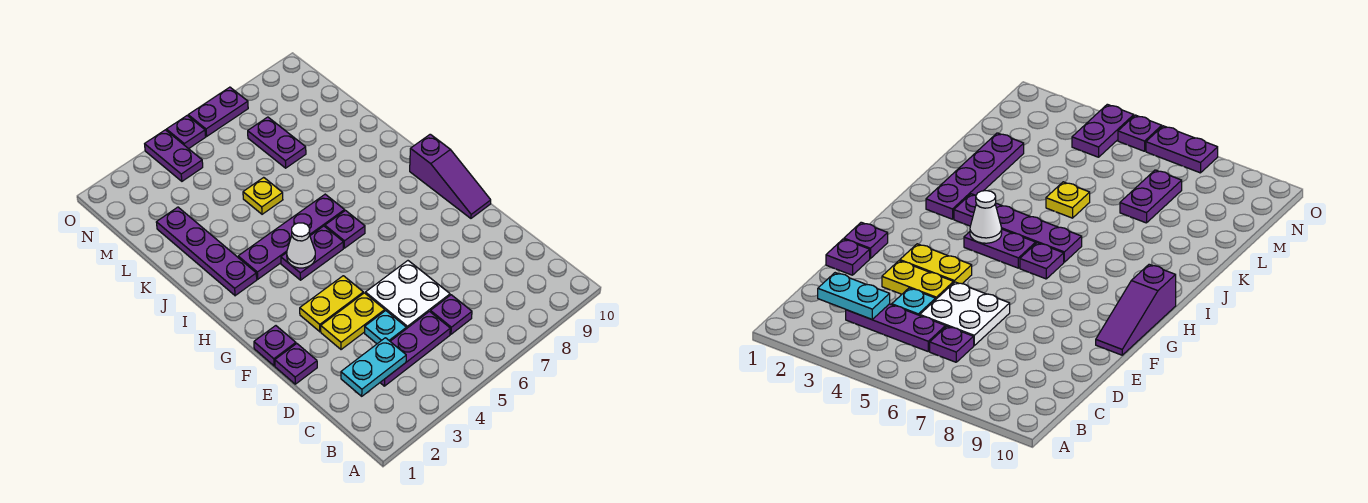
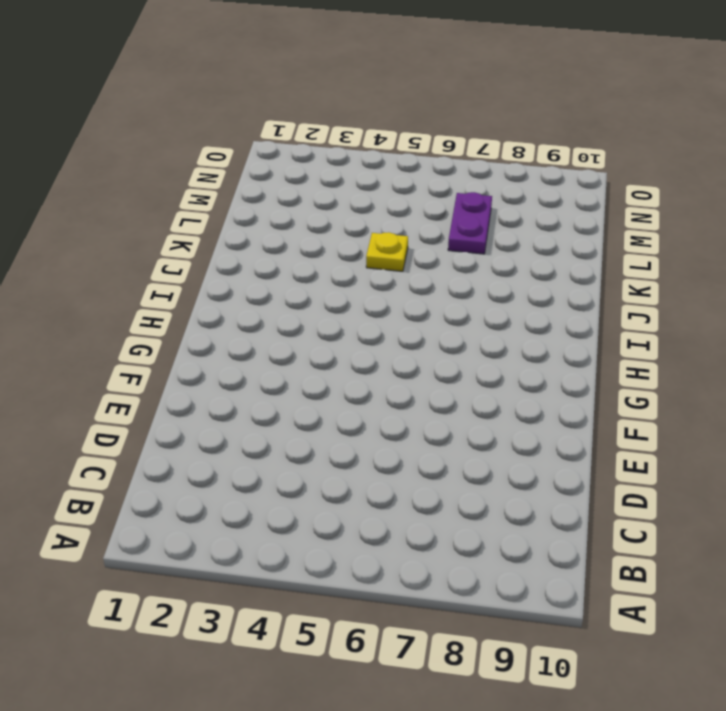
none -> purple plate C3:C5 level 1
none -> purple plate C6 level 1
none -> cyan plate D4 level 1

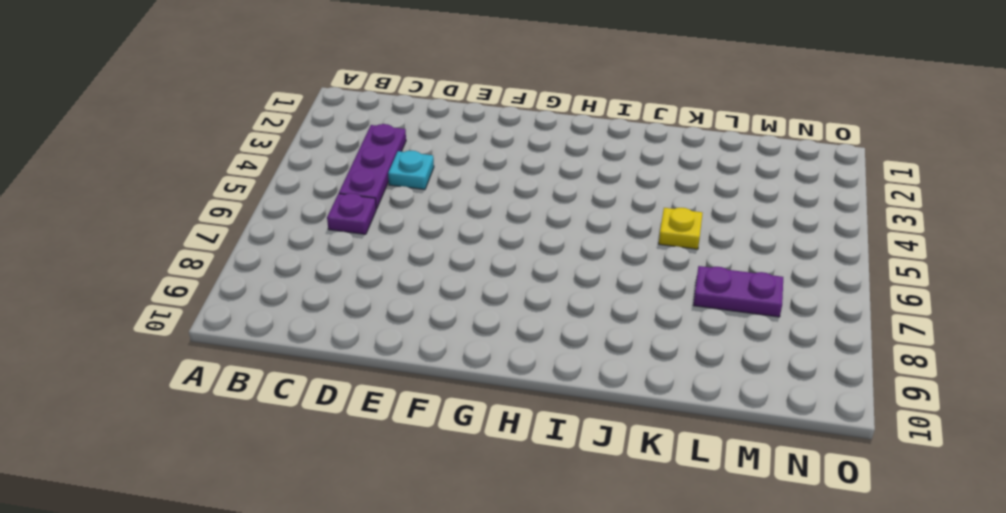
none -> white plate D5:E6 level 1
none -> purple plate E1 level 1
none -> yellow plate E3:E4 level 1

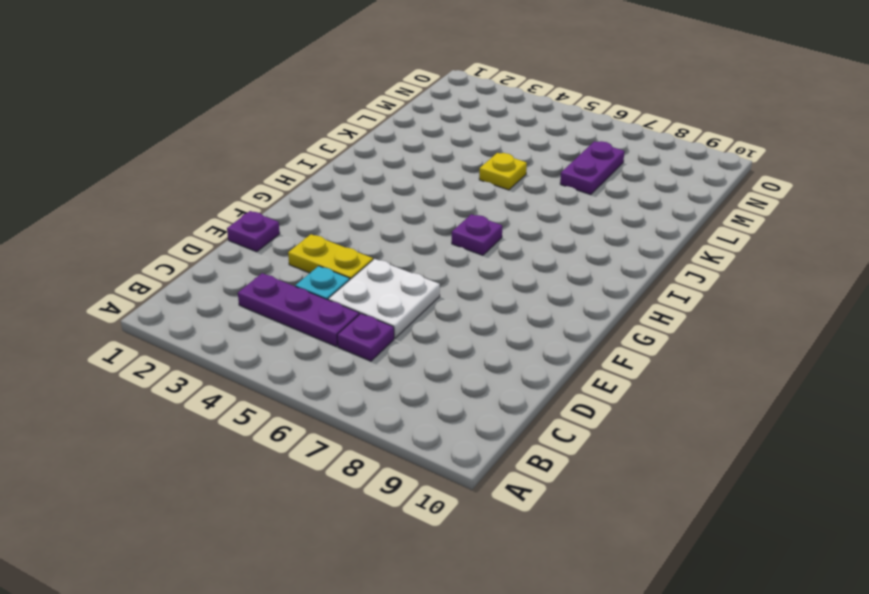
none -> purple plate F1 level 1
none -> yellow plate F3:F4 level 1
none -> purple slope F10:H10 level 1 top H

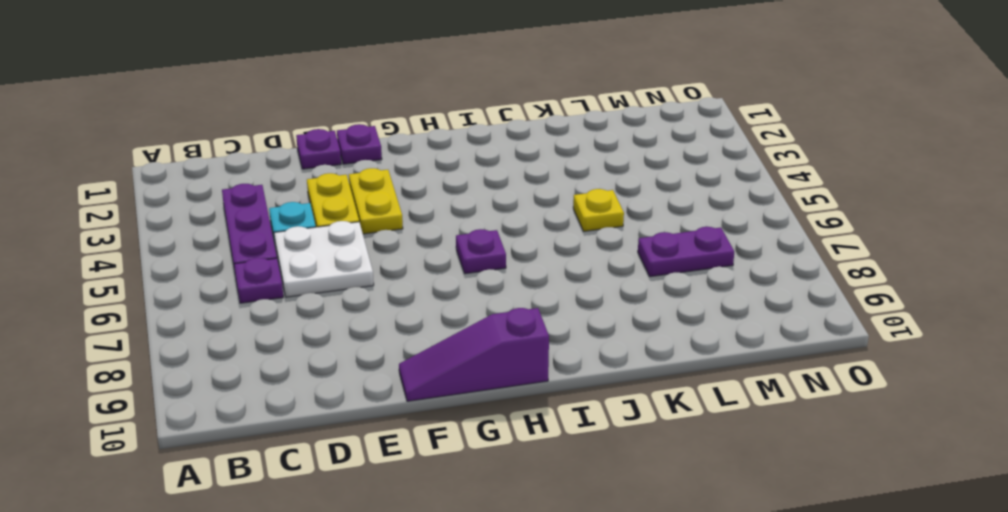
none -> purple plate H4:H5 level 1
none -> purple plate I2:L2 level 1
none -> purple plate I3:I6 level 1

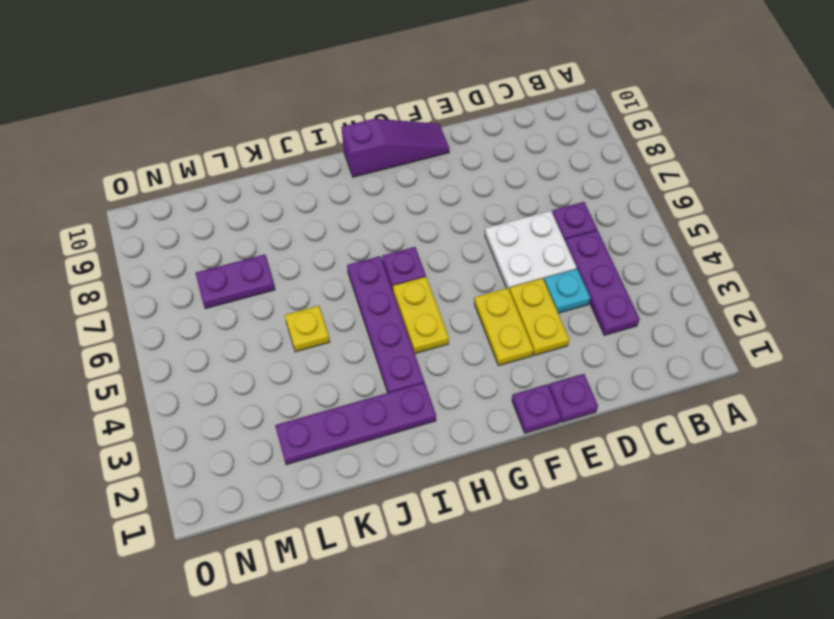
yellow plate H4:H5 level 1 -> purple plate H4:H5 level 1
none -> purple plate N4:O4 level 1
none -> purple plate O5 level 1
none -> purple plate O6:O7 level 1

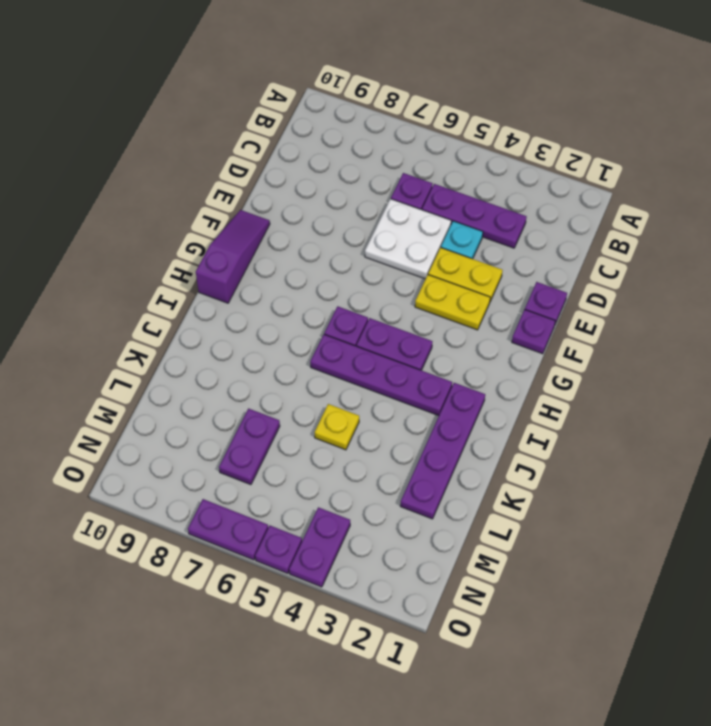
none -> cyan plate C2:C3 level 2
none -> white cone H4 level 2

